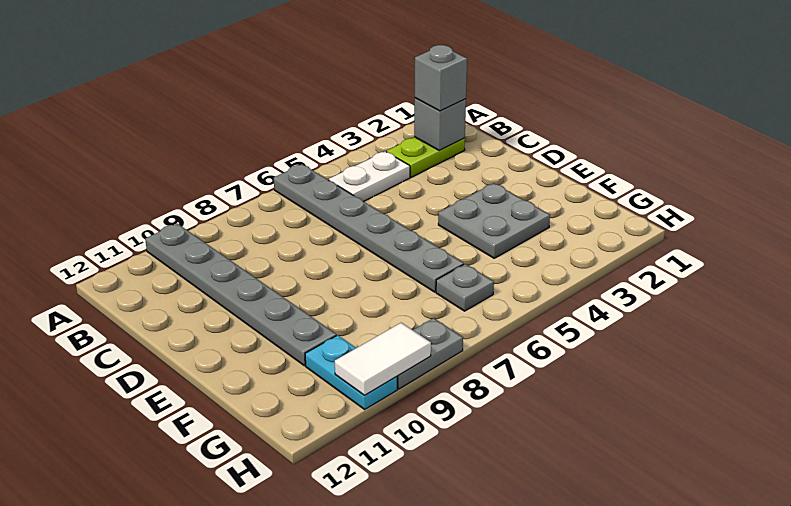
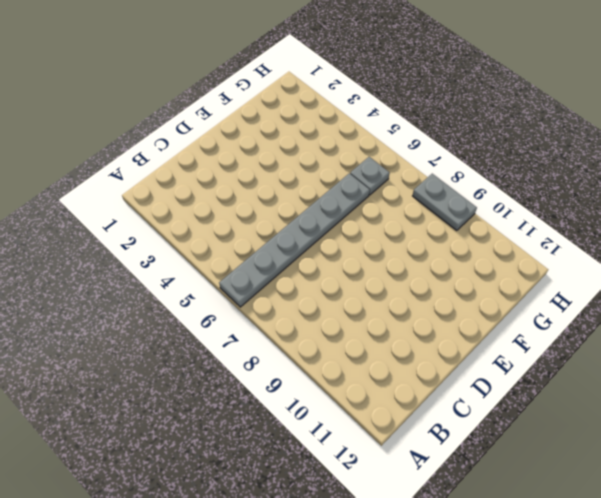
none -> grey plate A10:F10 level 1
none -> lime plate B2:B3 level 1

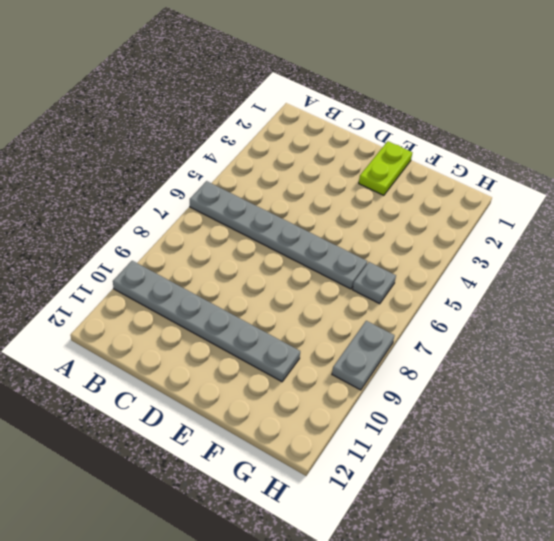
lime plate E1:E2 level 1 -> lime plate B2:B3 level 1
none -> white plate B4:B5 level 1
none -> grey plate E3:F4 level 1

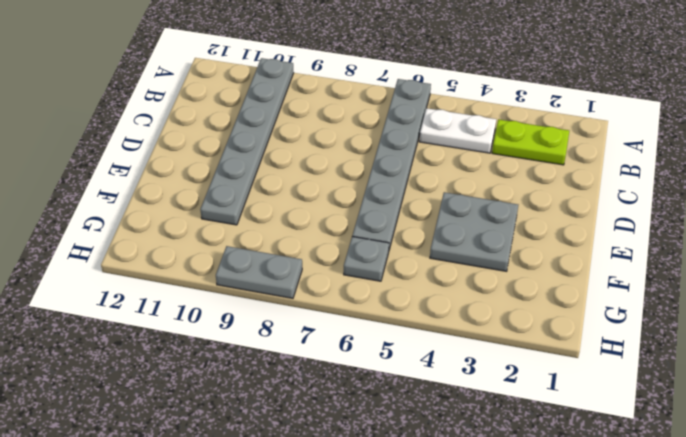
none -> cyan plate G10:H10 level 1
none -> grey brick B2 level 2

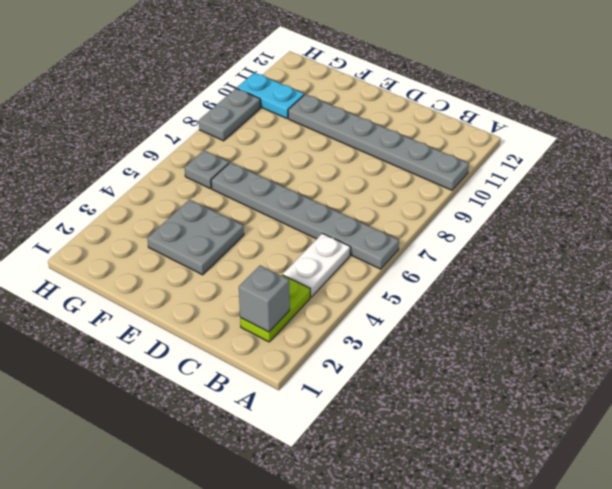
none -> white tile H9:H10 level 2
none -> grey brick B2 level 3

